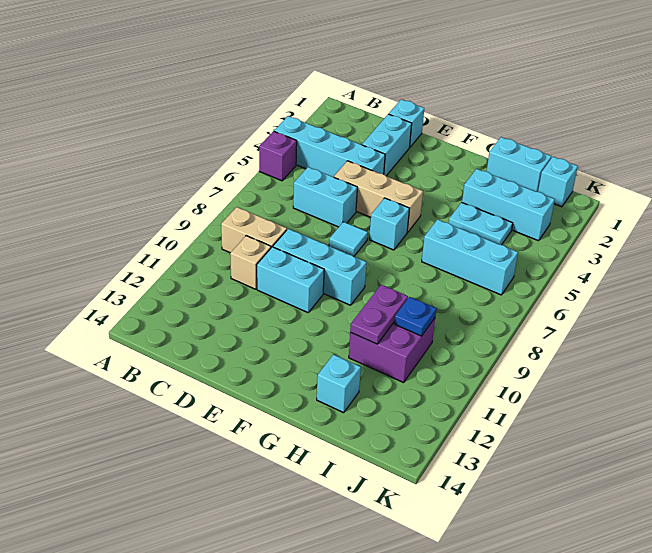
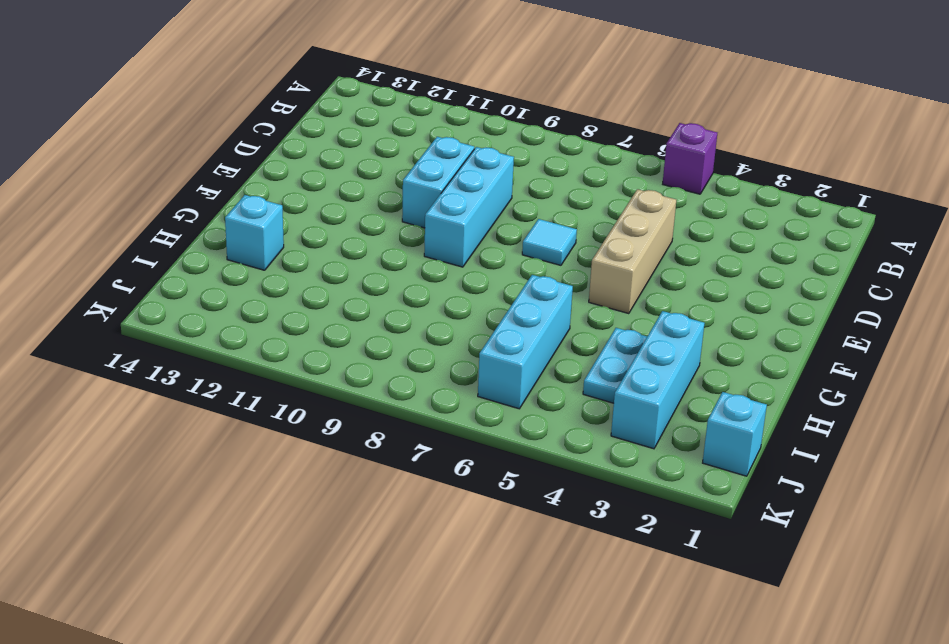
none -> cyan brick A4:D4 level 1
none -> tan brick B9:C9 level 1
none -> cyan brick C6:D6 level 1

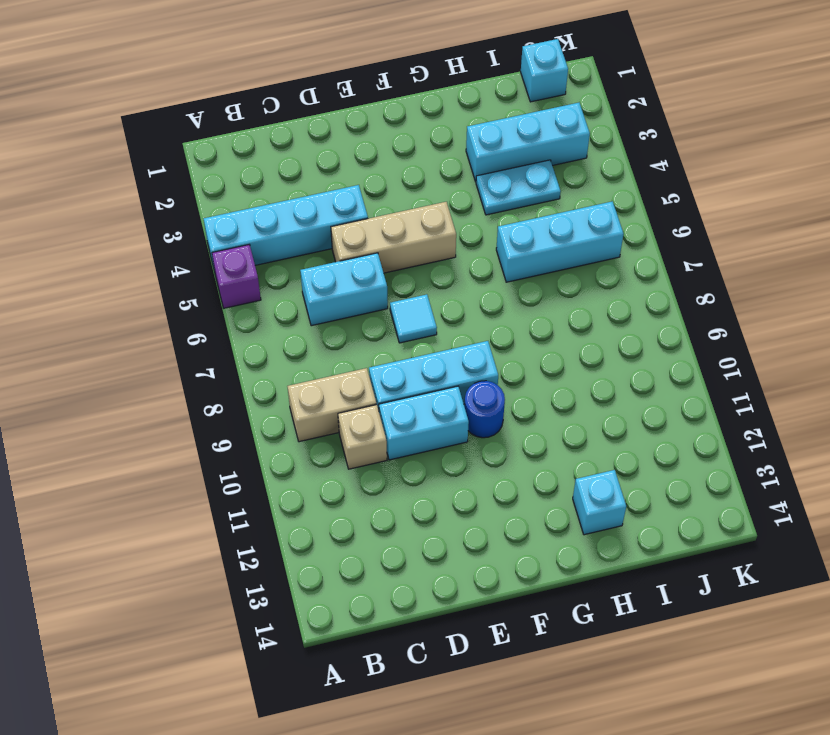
blue round brick F10 level 1 -> none
none -> cyan brick D1 level 1
none -> cyan brick D2:D3 level 1
none -> cyan brick F6 level 1

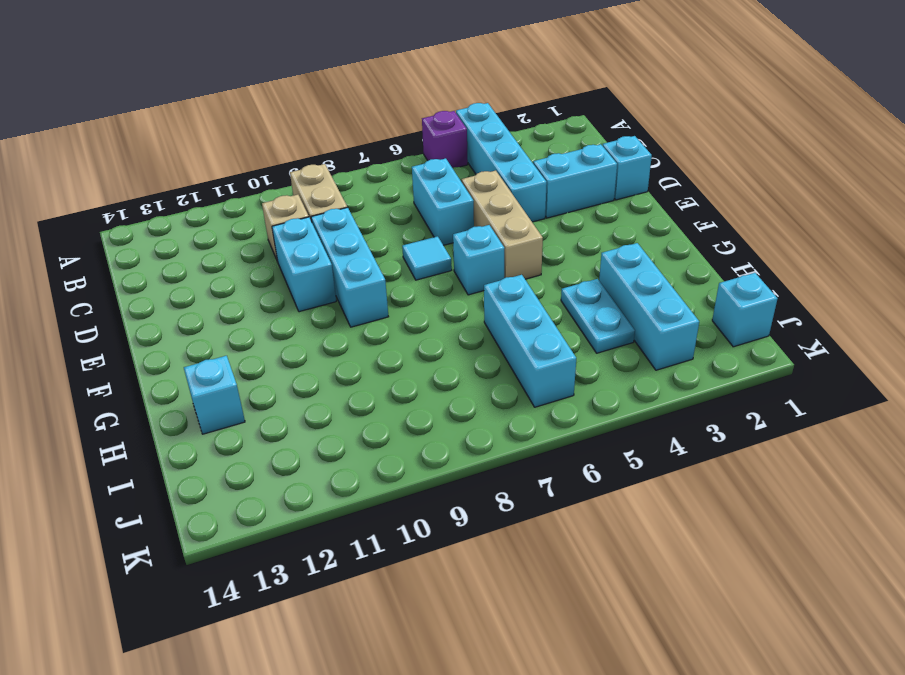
none -> cyan brick H1:I1 level 1
none -> purple brick H10:I11 level 1
none -> purple plate H10:H11 level 2

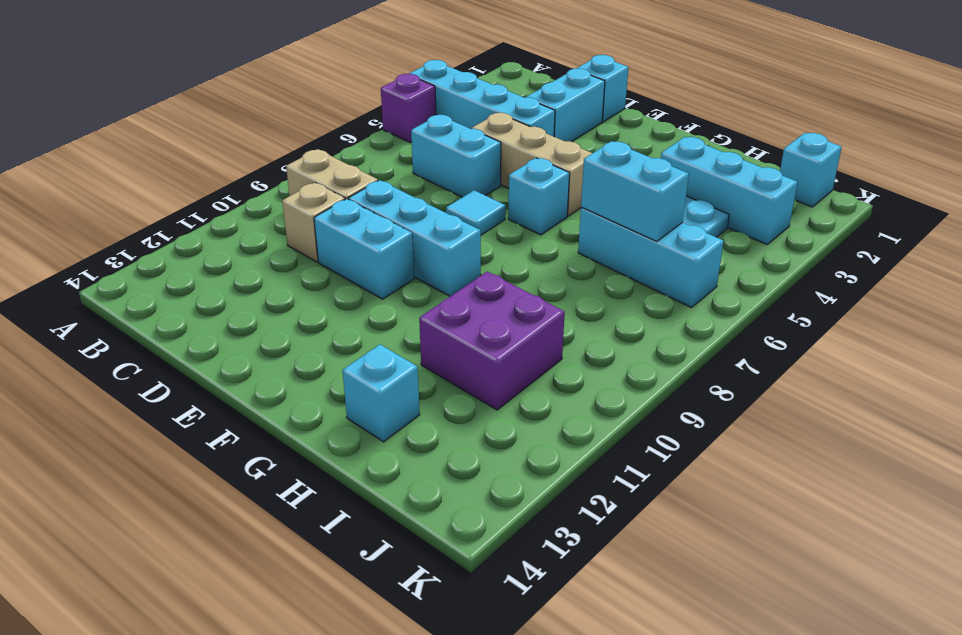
cyan brick H6:I6 level 2 -> cyan brick H1:I1 level 1
none -> purple plate H10:H11 level 2
none -> blue plate I10 level 2

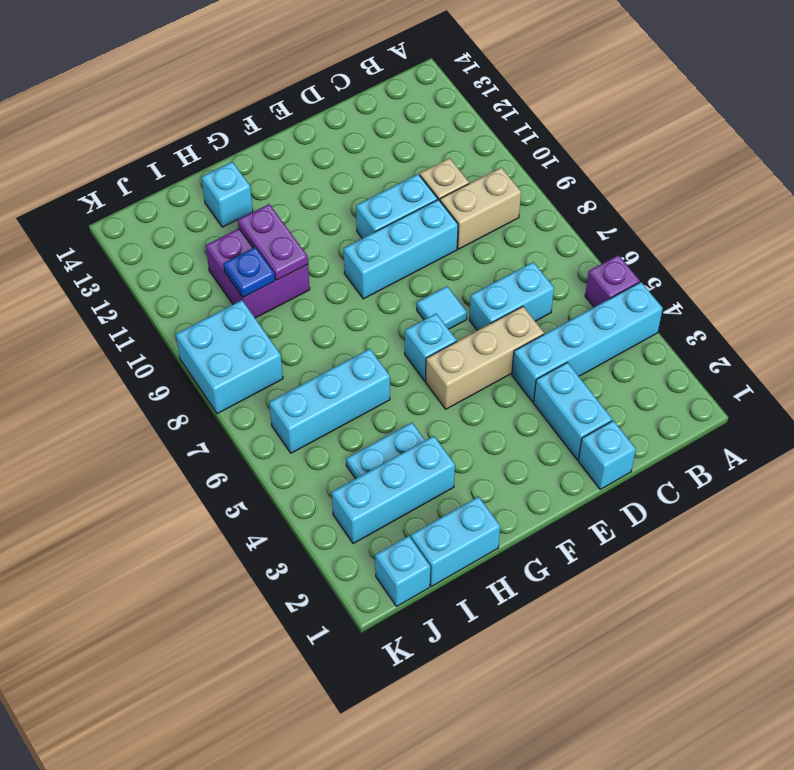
cyan brick J8:K9 level 1 -> none

